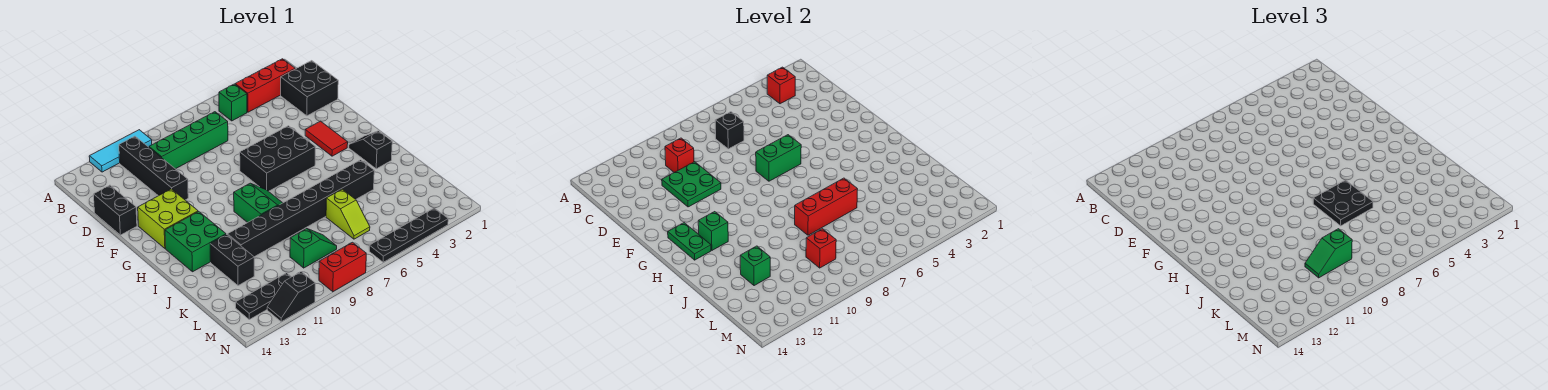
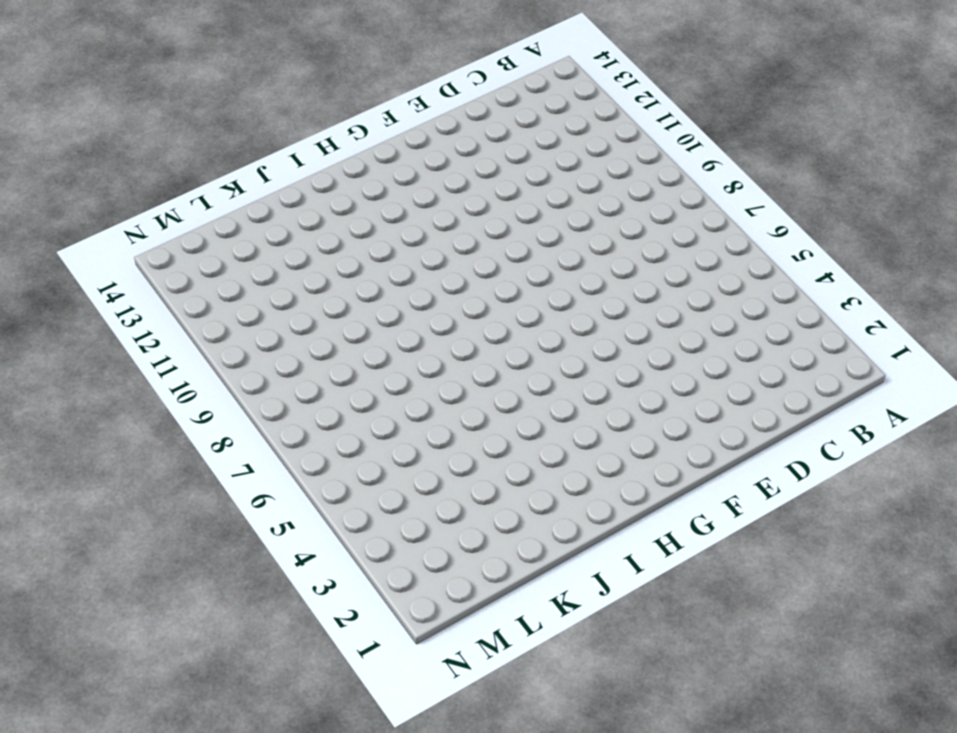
none -> cyan tile A10:A12 level 1
none -> red brick B2:B4 level 1
none -> green brick B5 level 1
none -> black brick B11:E11 level 1

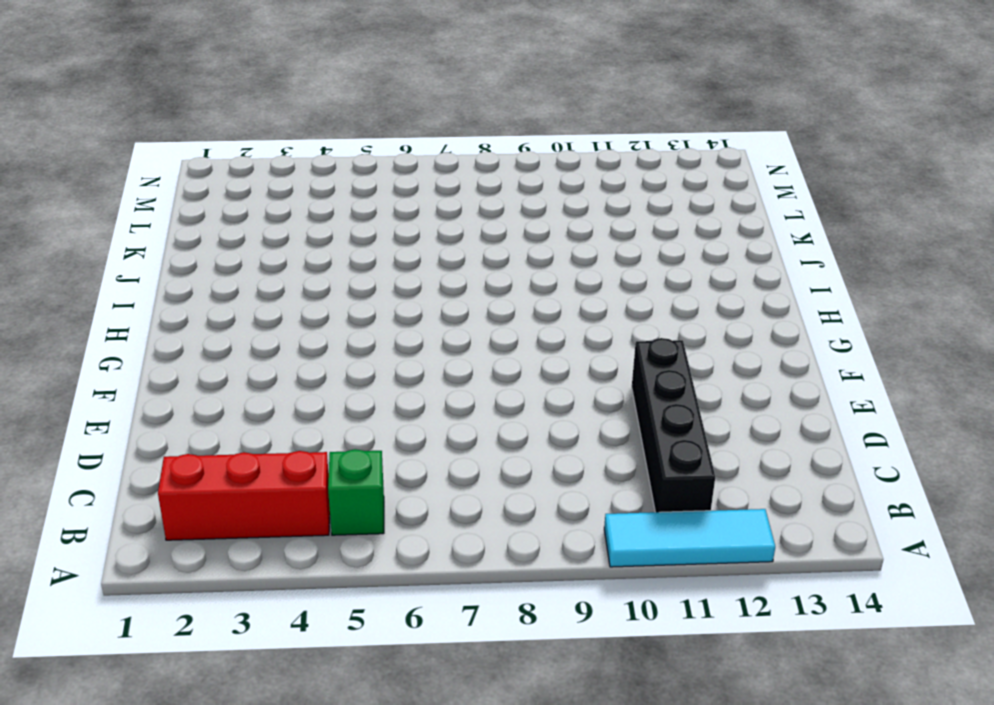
none -> black brick C1:D2 level 1
none -> green brick C7:C10 level 1
none -> black brick D14:E14 level 1
none -> red tile F3:G3 level 1

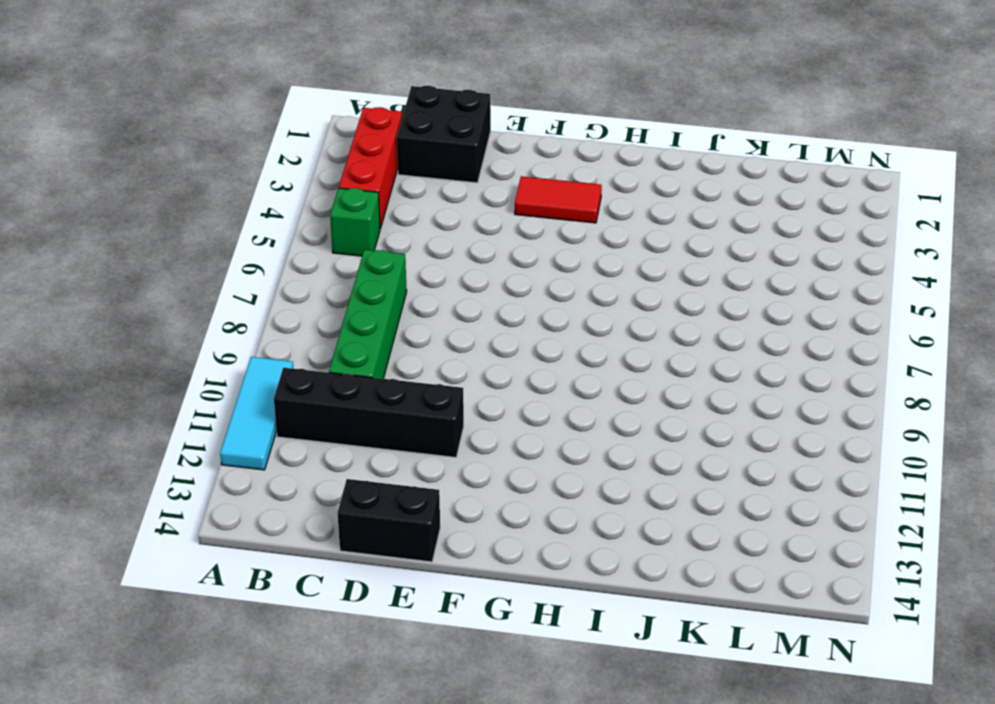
none -> black brick F5:G7 level 1
none -> lime brick F12:G13 level 1
none -> black slope H2:I2 level 1 top I
none -> green slope H8:I9 level 1 top 9

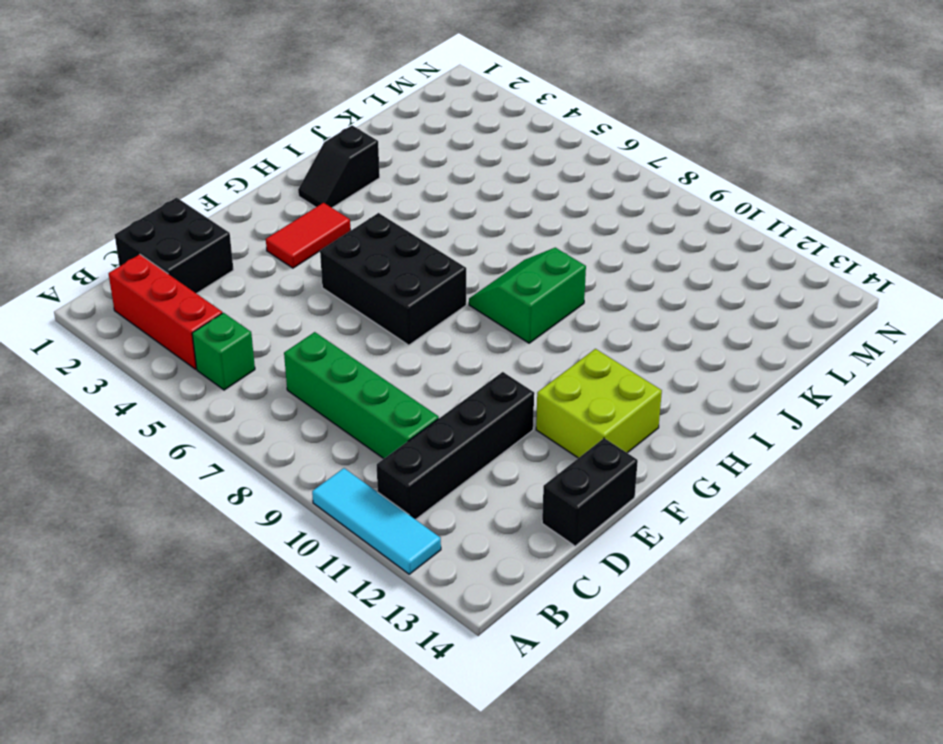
none -> green brick H12:I13 level 1
none -> black brick J4:J11 level 1
none -> black brick J12:K12 level 1
none -> lime slope K6:L6 level 1 top K

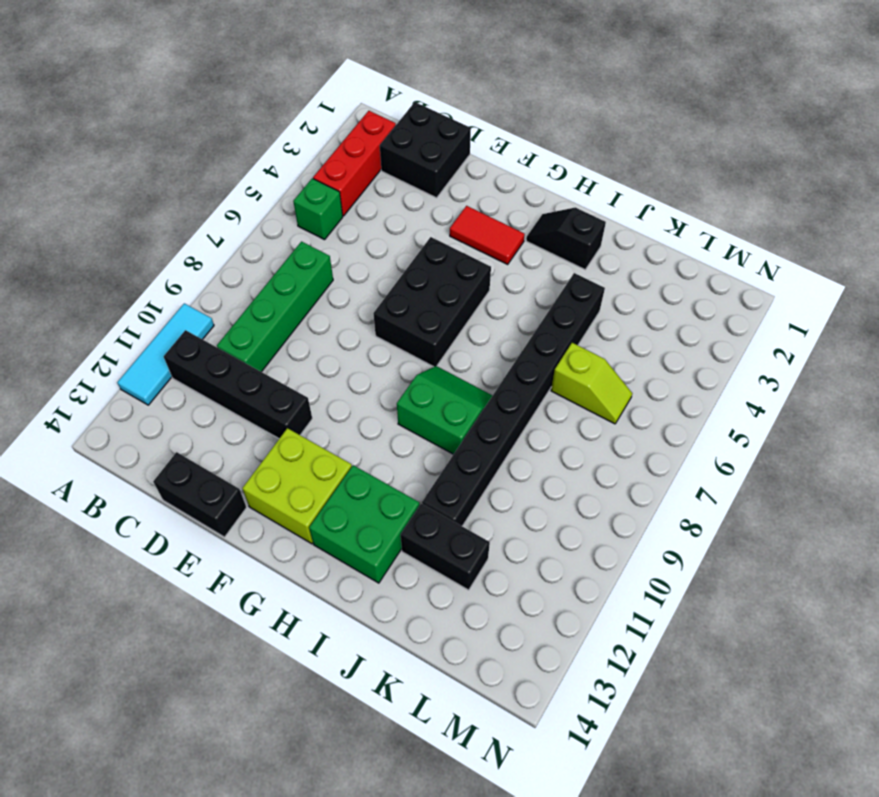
none -> green slope L8:L9 level 1 top 9
none -> black plate M11:M13 level 1
none -> black plate N3:N6 level 1
none -> red brick N8:N9 level 1

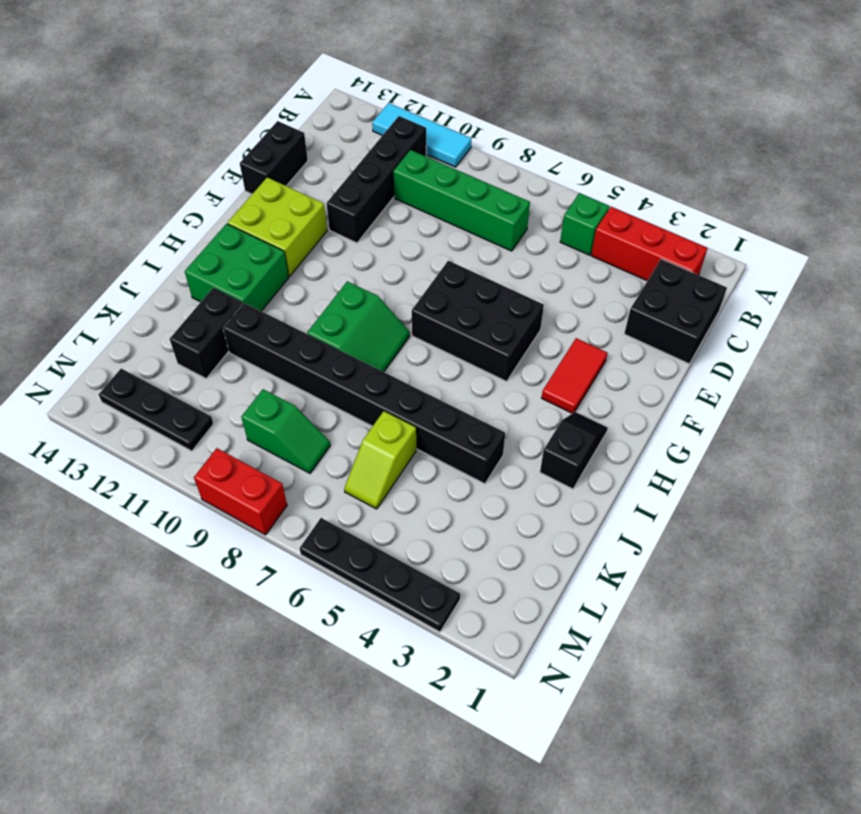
none -> black slope N11:N12 level 1 top 11
none -> red brick B3 level 2
none -> black brick C7 level 2
none -> red brick C10 level 2

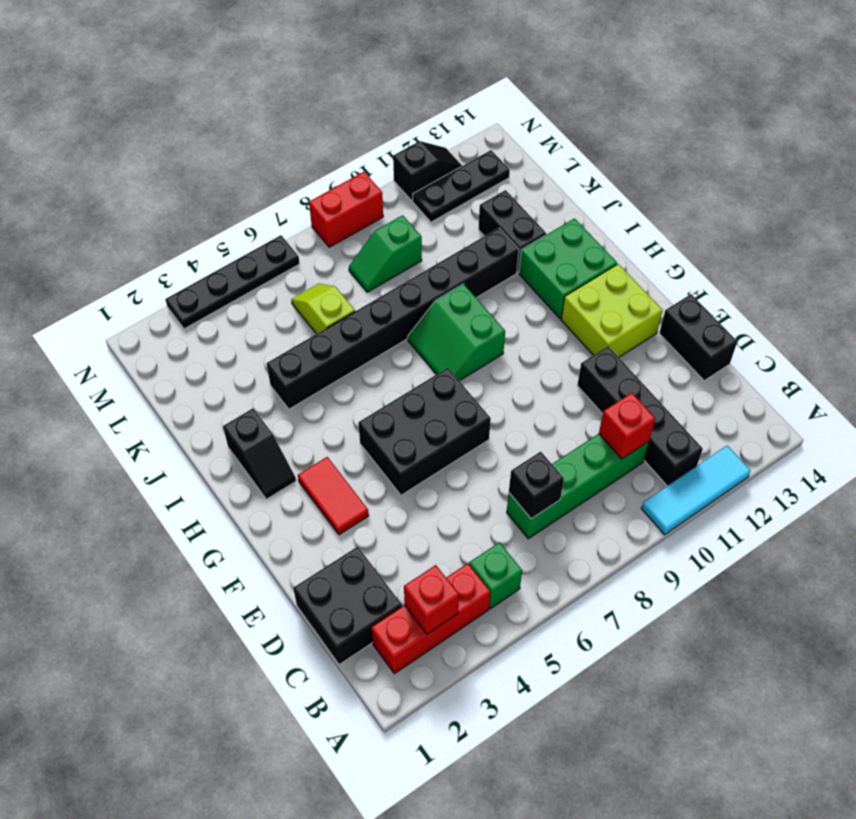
none -> green plate D10:E11 level 2
none -> green brick F6:F7 level 2
none -> green plate G13:H13 level 2
none -> green brick H12 level 2

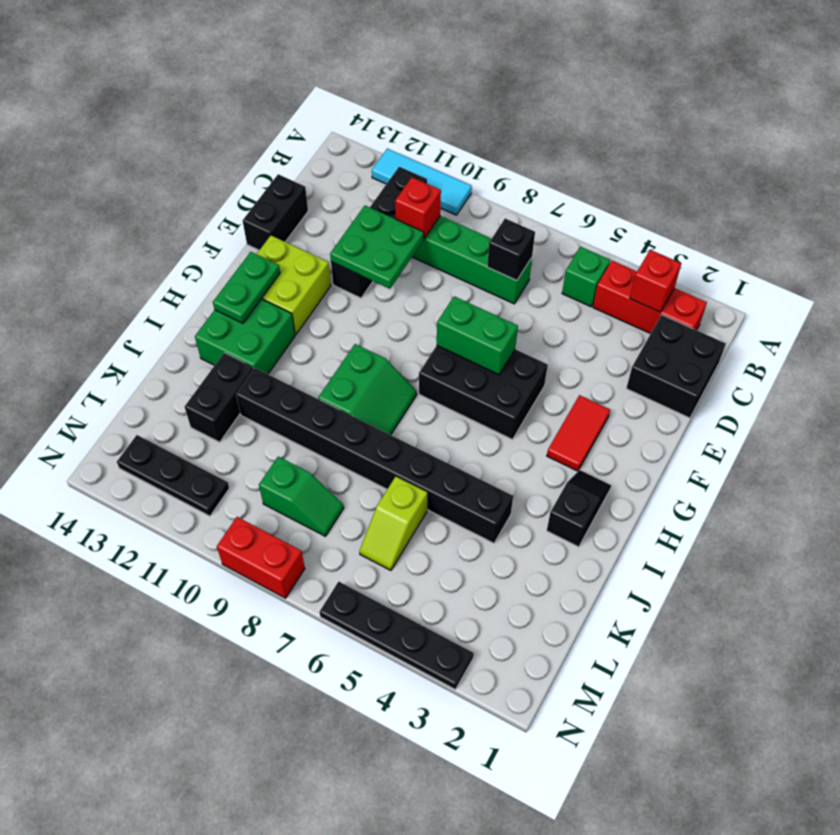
none -> black slope N11:N12 level 1 top 11
none -> green brick H12 level 2
none -> red brick J6:J8 level 2
none -> green brick K12 level 2

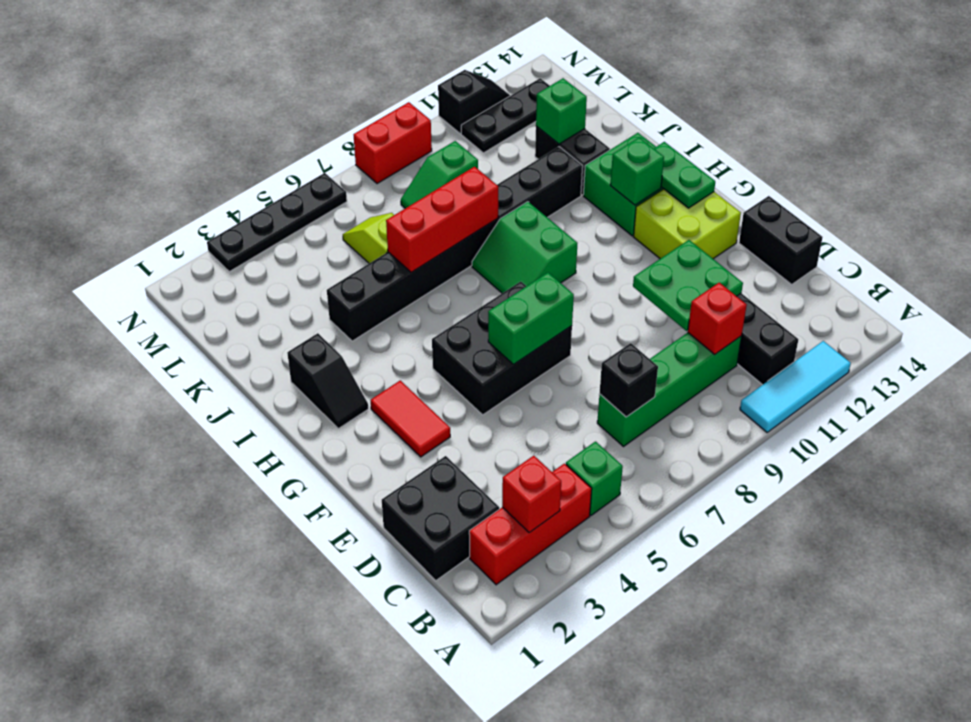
none -> red brick L9 level 2
none -> black plate I6:J7 level 3
none -> green slope L9:L10 level 3 top 9

